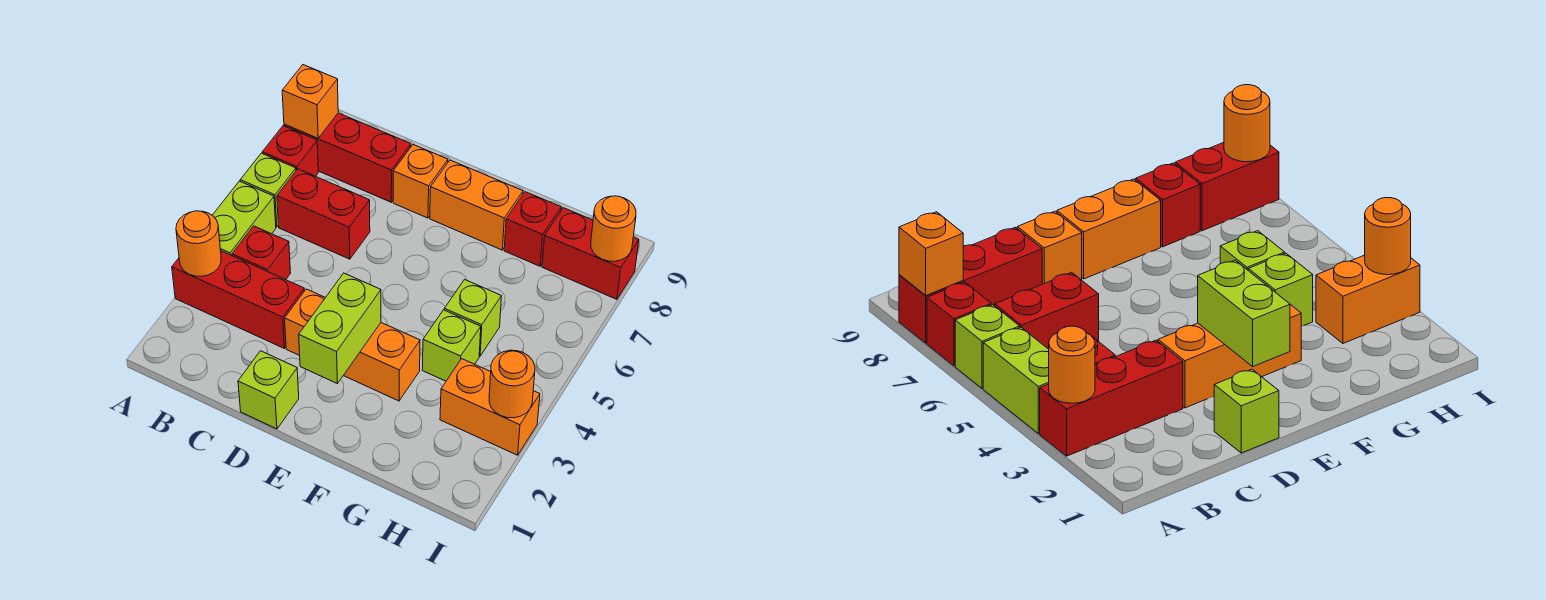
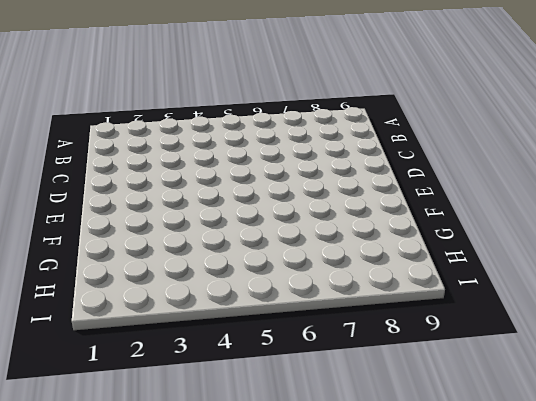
none -> red brick A3:C3 level 1
none -> lime brick A4:A5 level 1
none -> lime brick A6 level 1

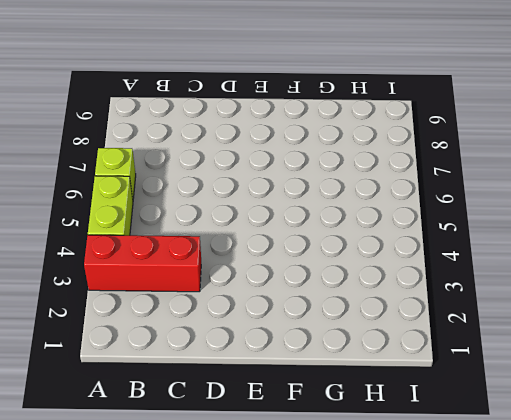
none -> red brick A7 level 1
none -> red brick A8:C8 level 1
none -> red brick B4 level 1

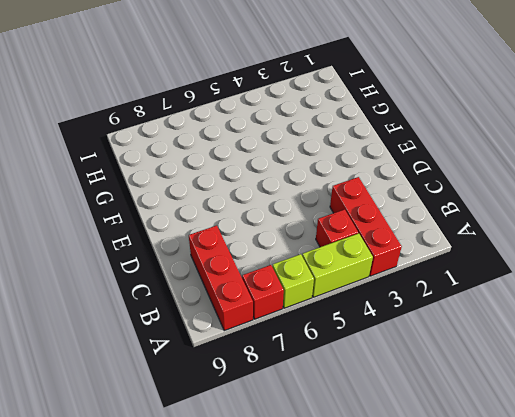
none -> red brick B6:C6 level 1
none -> lime brick D1 level 1
none -> orange brick D3:F3 level 1

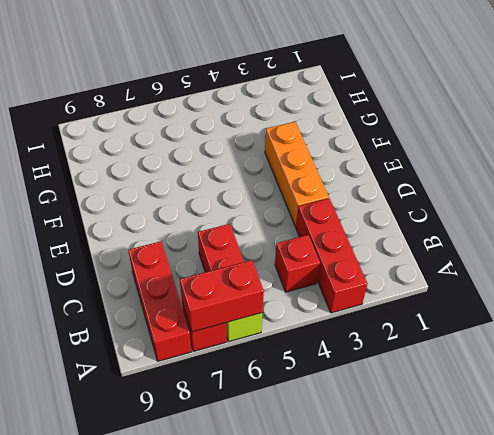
red brick A6:A7 level 2 -> red brick H8:I8 level 1
none -> lime brick A4:A5 level 1
none -> lime brick D1 level 1
none -> orange brick D8 level 1

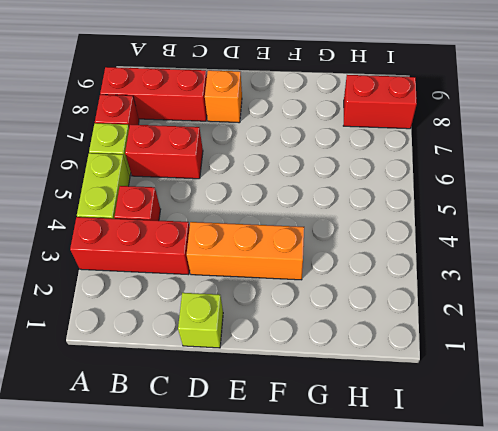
none -> orange brick E8:F8 level 1
none -> lime brick G4 level 1
none -> lime brick G5 level 1

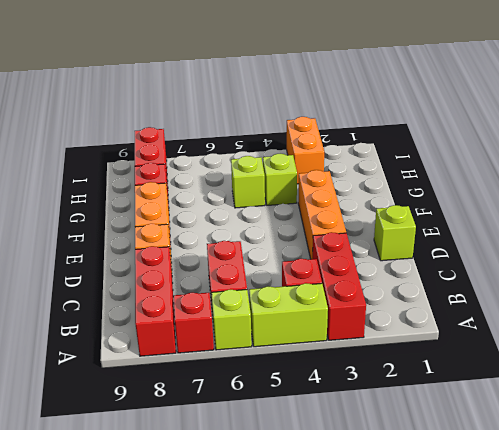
none -> orange round brick A3 level 2
none -> orange brick A8 level 2
none -> lime brick E2:E3 level 2

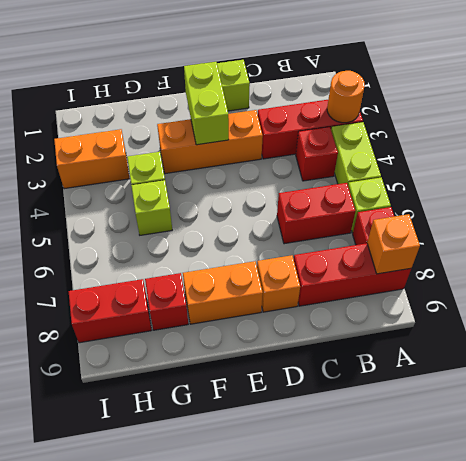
none -> orange round brick I3 level 2
none -> orange round brick I8 level 2

